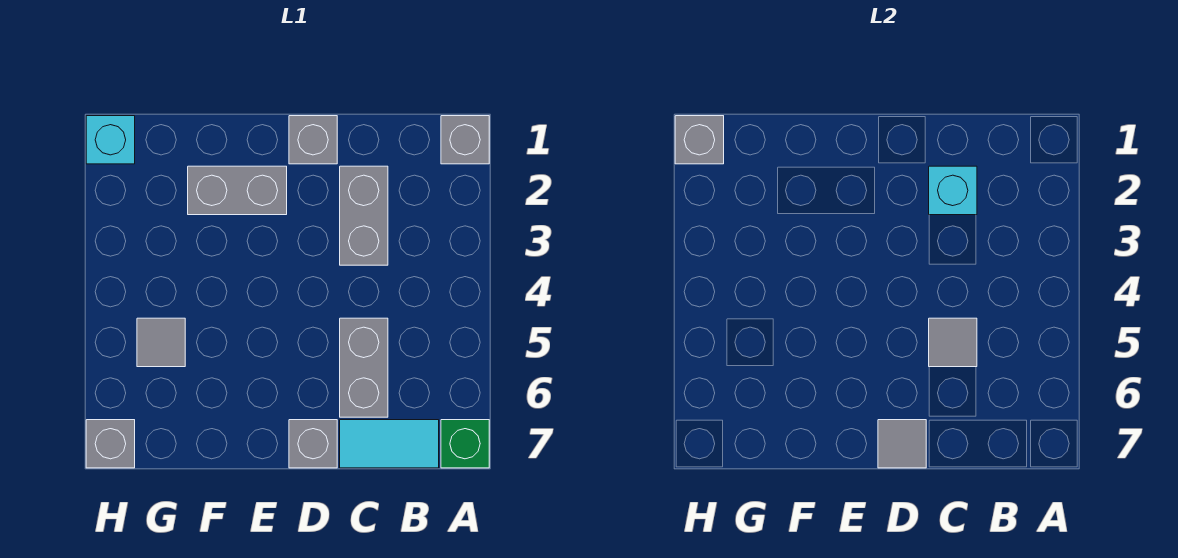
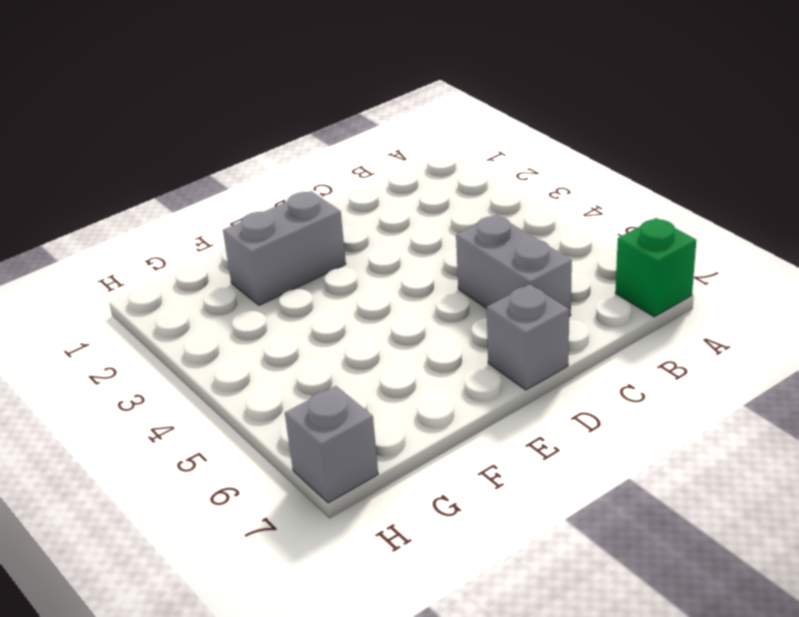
none -> grey brick A1 level 1
none -> cyan tile B7:C7 level 1
none -> grey brick C2:C3 level 1

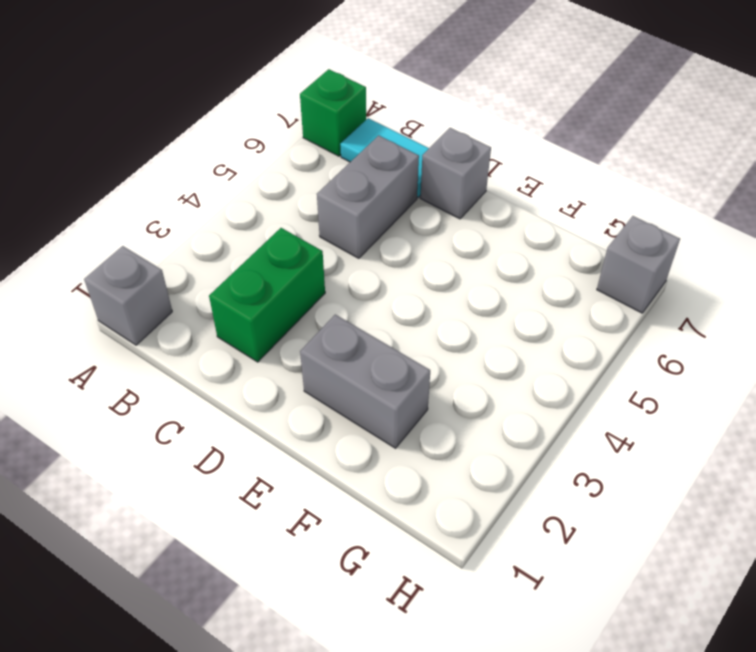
green brick C2:C3 level 1 -> grey brick C2:C3 level 1
none -> grey brick D1 level 1
none -> grey tile G5 level 1
none -> cyan brick H1 level 1

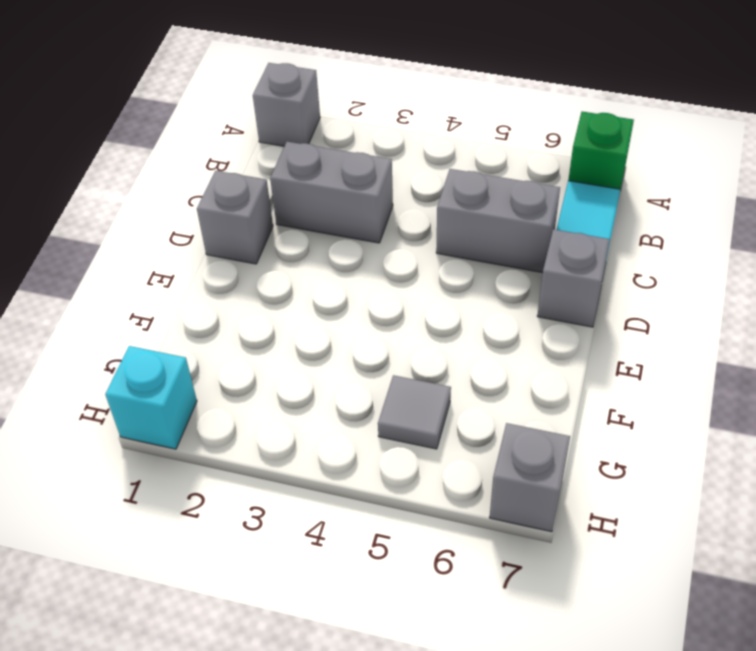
none -> grey brick E2:F2 level 1
none -> cyan brick C2 level 2
none -> grey tile C5 level 2

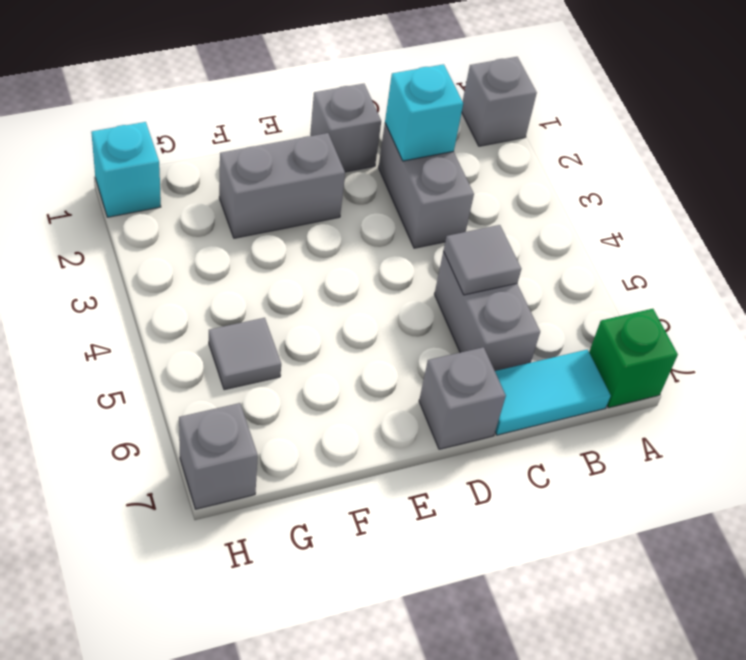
none -> grey tile D7 level 2
none -> grey brick H1 level 2

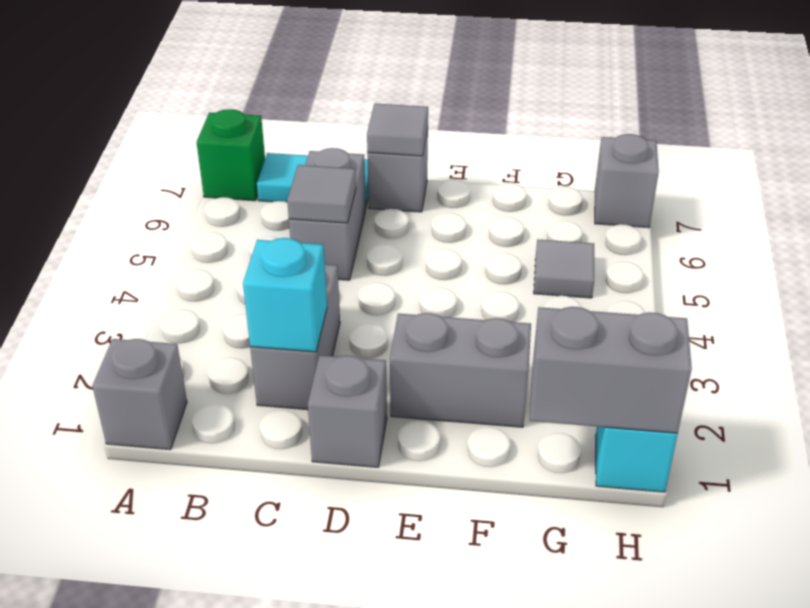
grey brick G1:H1 level 2 -> grey brick H1 level 2

